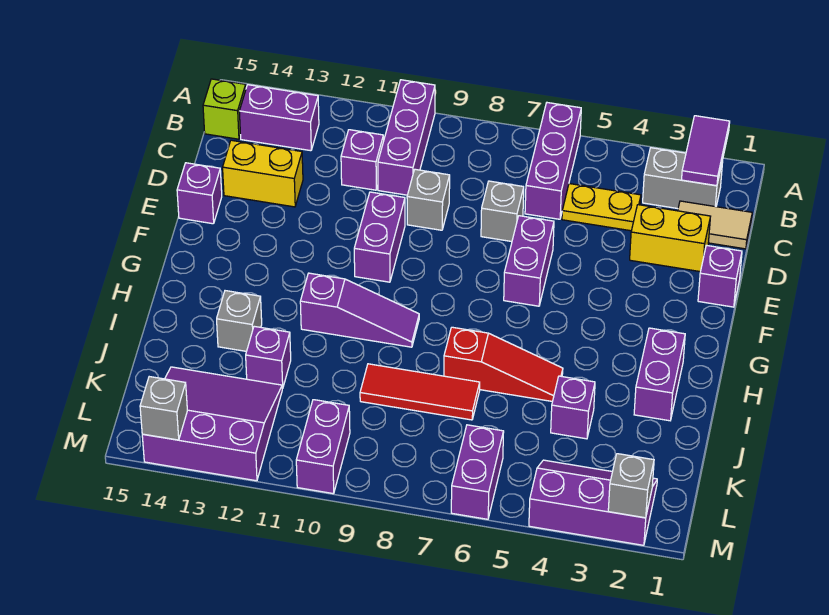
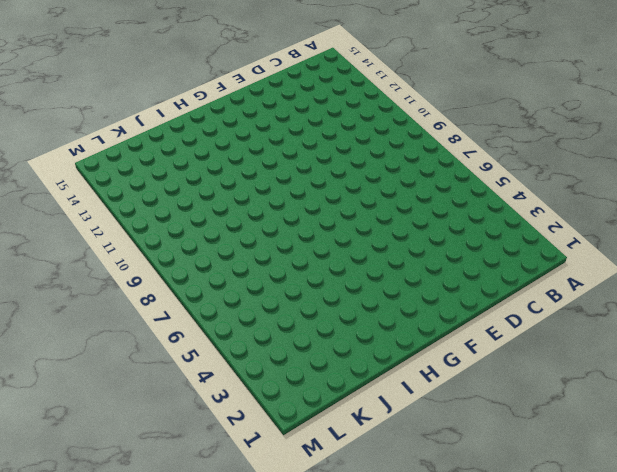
none -> purple brick A6:C6 level 1
none -> purple brick A10:C10 level 1
none -> grey brick B2:B3 level 1
none -> purple brick B13:B14 level 1

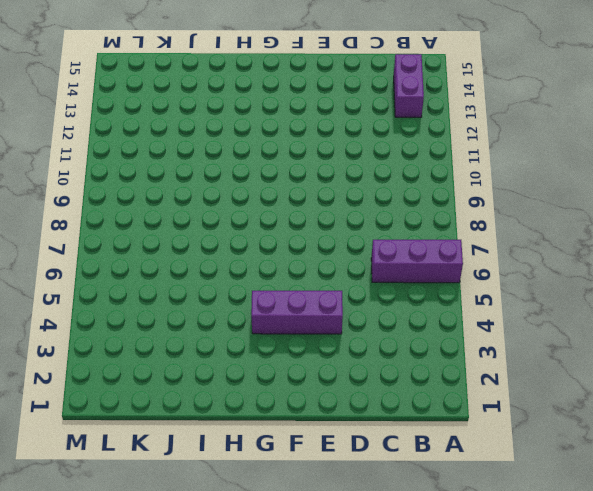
purple brick E4:G4 level 1 -> purple brick A10:C10 level 1
none -> grey brick B2:B3 level 1
none -> lime brick B15 level 1
none -> tan tile C1:C2 level 1
none -> yellow plate C4:C5 level 1

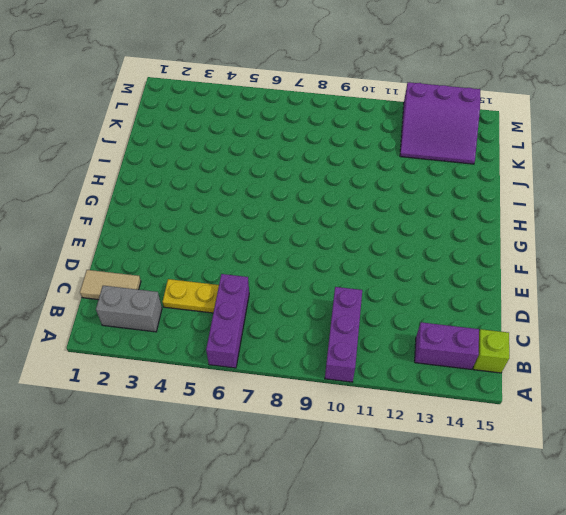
none -> purple brick C11 level 1
none -> yellow brick D2:D3 level 1
none -> grey brick D7 level 1
none -> grey brick D9 level 1

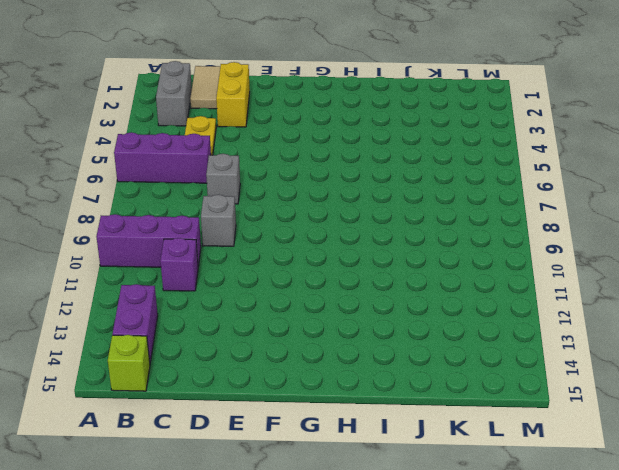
none -> yellow brick D13:D14 level 1
none -> purple brick E1 level 1
none -> purple brick E6:F6 level 1
none -> purple brick E10:F10 level 1

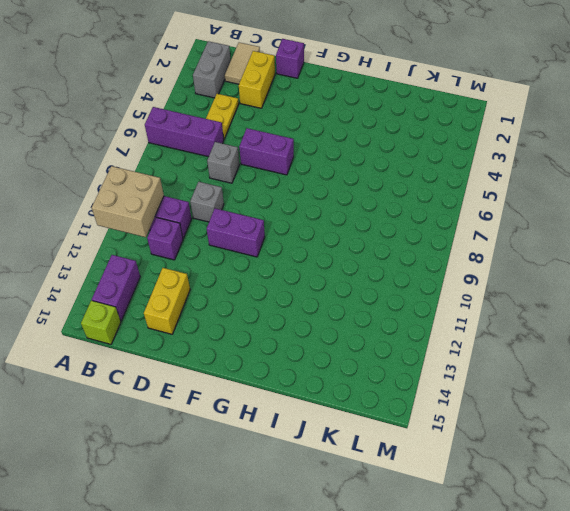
tan brick A10:B11 level 2 -> none
none -> purple brick E15 level 1
none -> purple brick H2:I2 level 1
none -> purple slope H9:H11 level 1 top 11
none -> red slope I5:I7 level 1 top 7

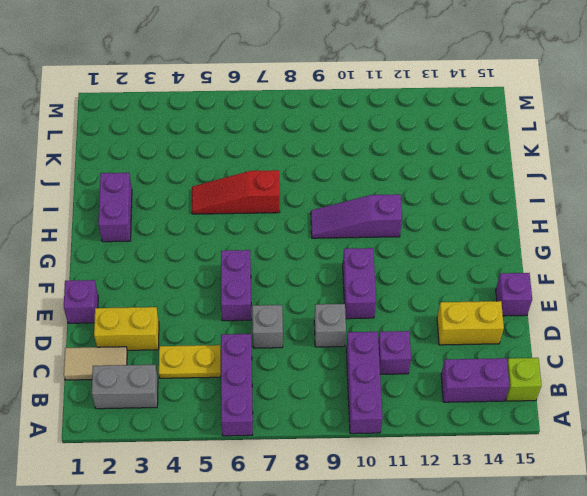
none -> grey brick I13 level 1
none -> purple brick J4 level 1
none -> red tile J7:J9 level 1
none -> purple brick J12 level 1

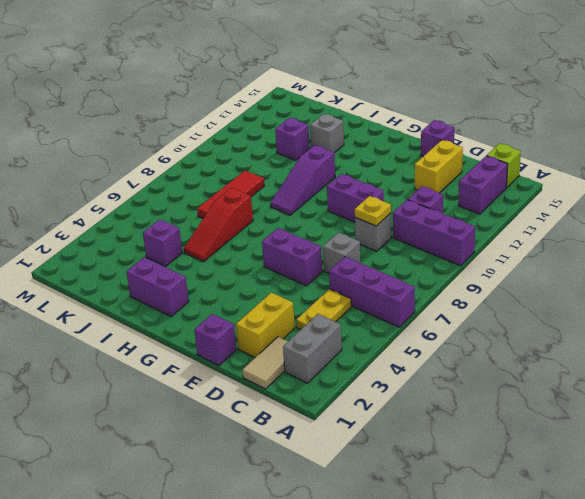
yellow plate D9 level 2 -> none
none -> purple slope K12:M14 level 1 top M
none -> purple slope L2:M4 level 1 top M
none -> purple brick L6:M6 level 1
none -> purple brick L10:M10 level 1

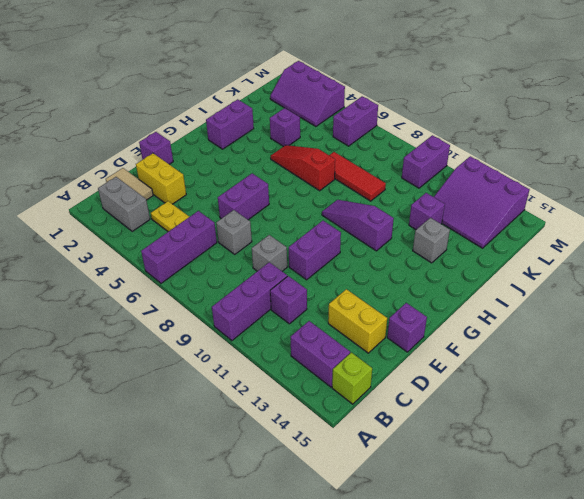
none -> purple tile A2:B2 level 2
none -> grey brick M2 level 2
none -> grey brick M14 level 2

